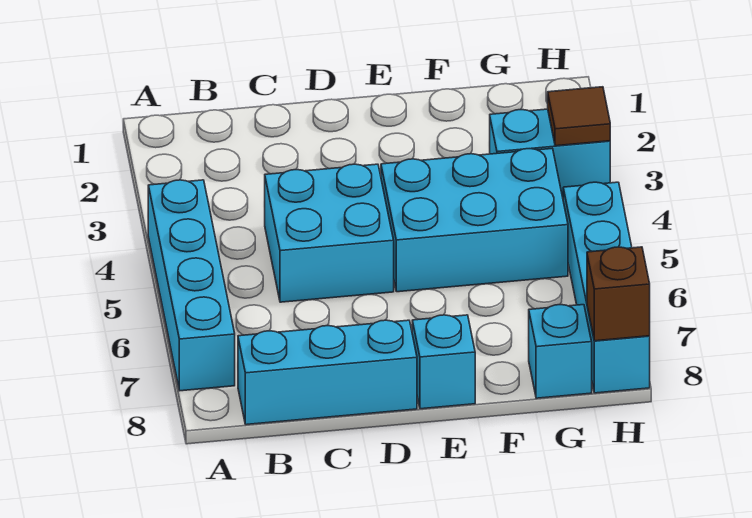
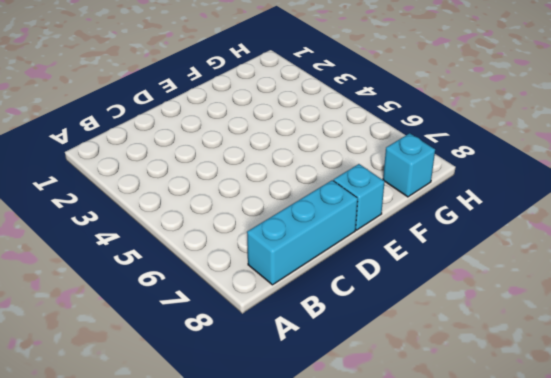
none -> cyan brick A4:A7 level 1
none -> cyan brick C4:D5 level 1

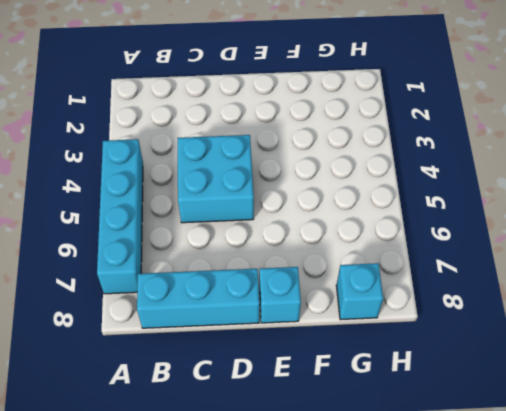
none -> cyan brick E4:G5 level 1
none -> cyan brick G3:H3 level 1

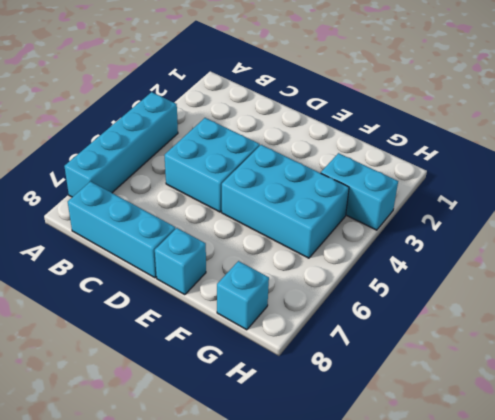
none -> cyan brick H5:H8 level 1
none -> brown tile H3 level 2

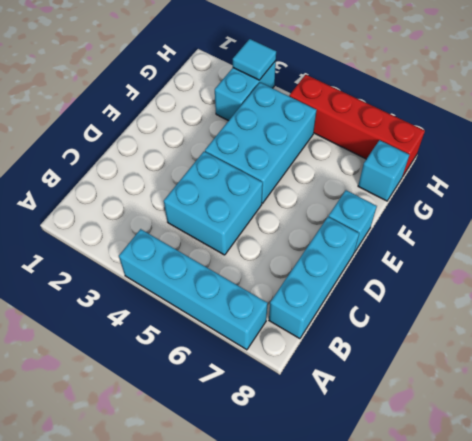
cyan tile H3 level 2 -> brown tile H3 level 2
red brick H5:H8 level 1 -> cyan brick H5:H8 level 1
none -> brown brick H8 level 2

